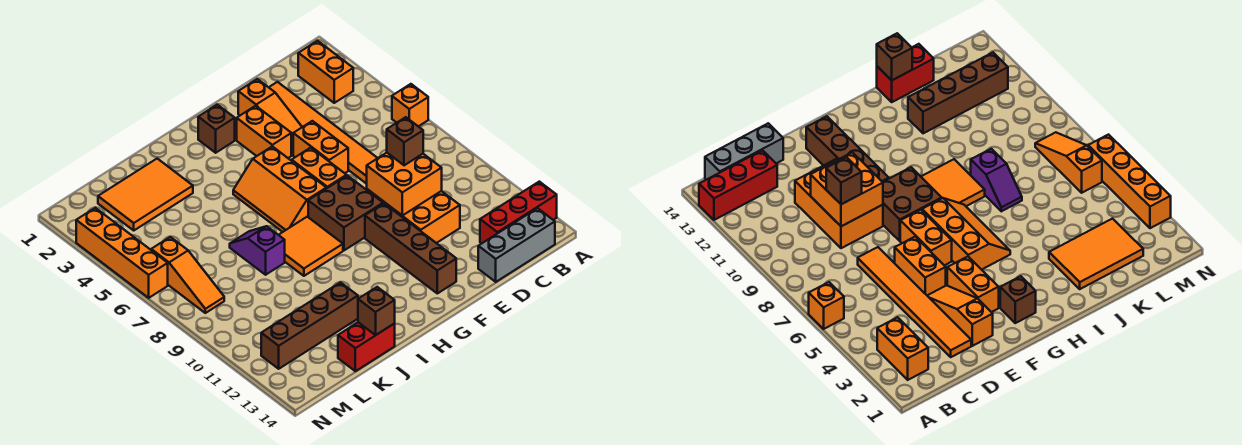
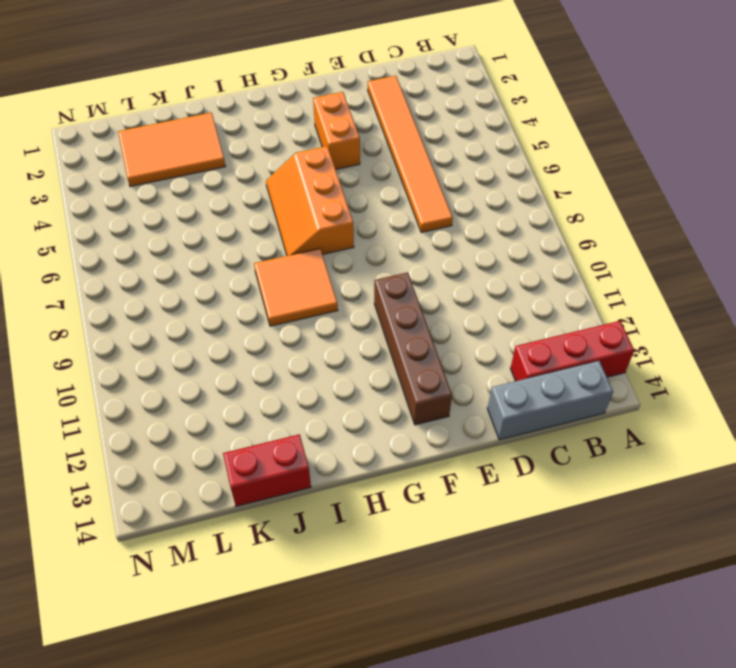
none -> orange brick A6 level 1
none -> orange brick B2:B3 level 1
none -> orange brick D9:E11 level 1

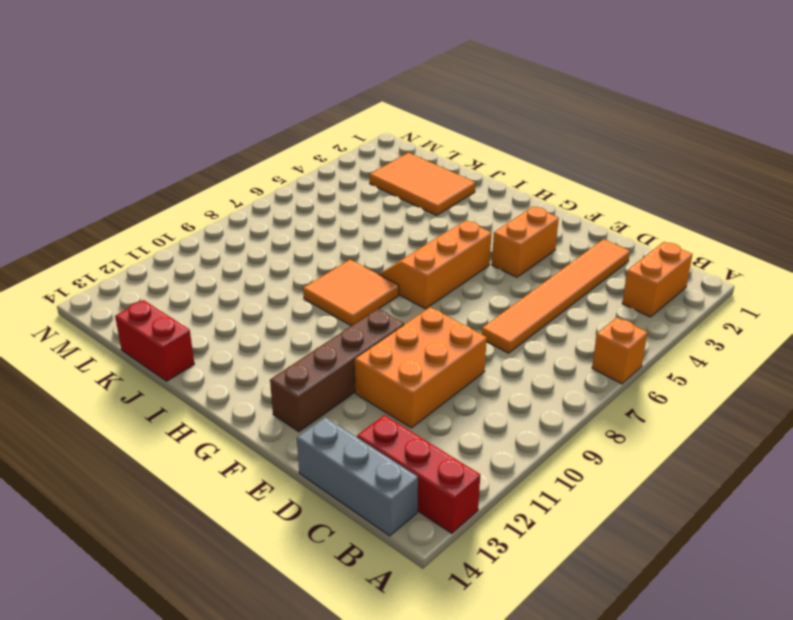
none -> orange slope E2:E4 level 1 top 2
none -> orange brick E5:E6 level 1
none -> orange brick F6:F7 level 1

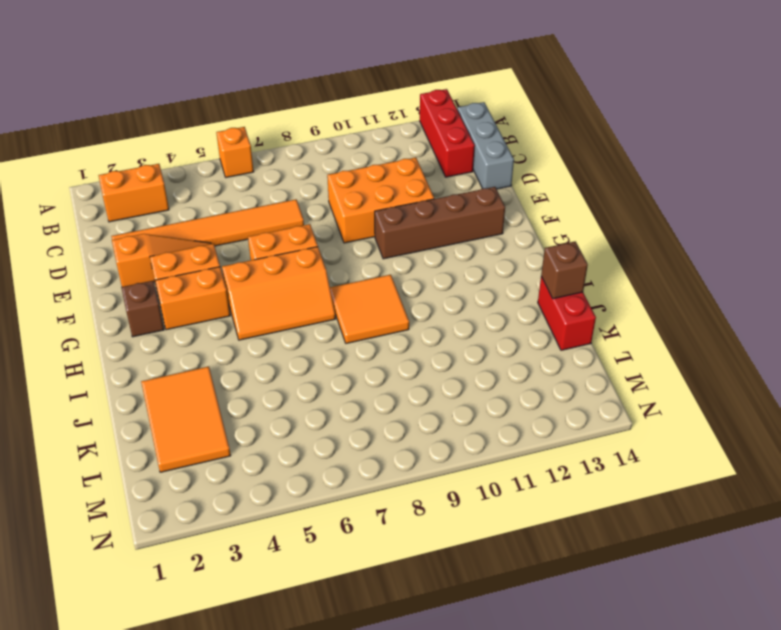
orange brick G3:G4 level 1 -> orange brick E5:E6 level 1
none -> brown brick F8:G9 level 1
none -> purple slope J7:J8 level 1 top 8
none -> brown brick J12:M12 level 1

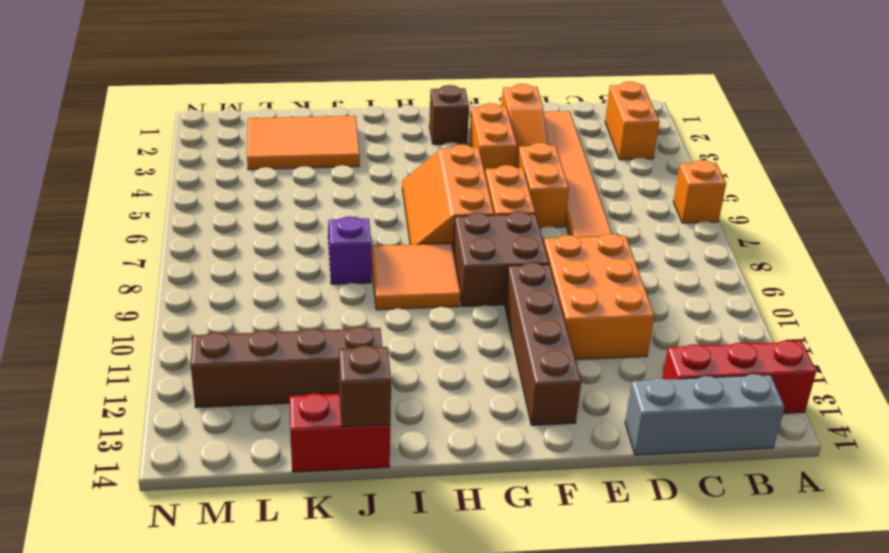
none -> orange slope M6:M8 level 1 top 6
none -> orange brick N3:N6 level 1
none -> orange brick D9:E10 level 2

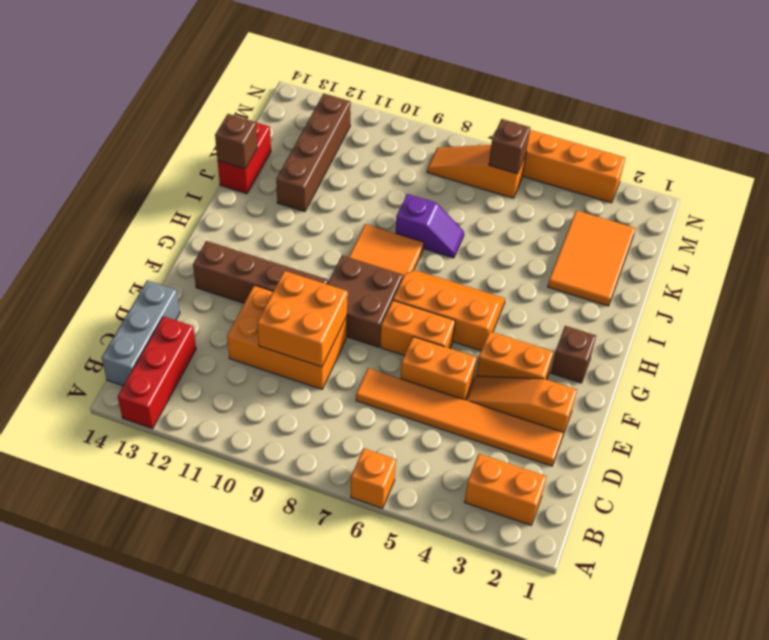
brown brick M6 level 2 -> brown brick D9 level 3

